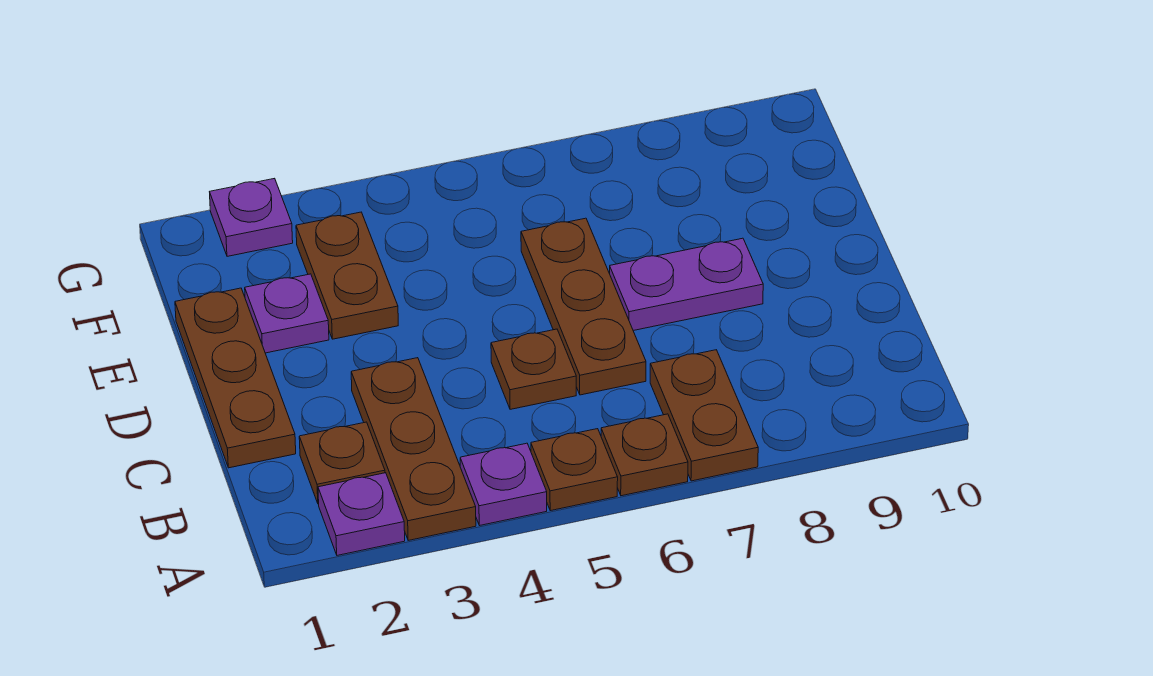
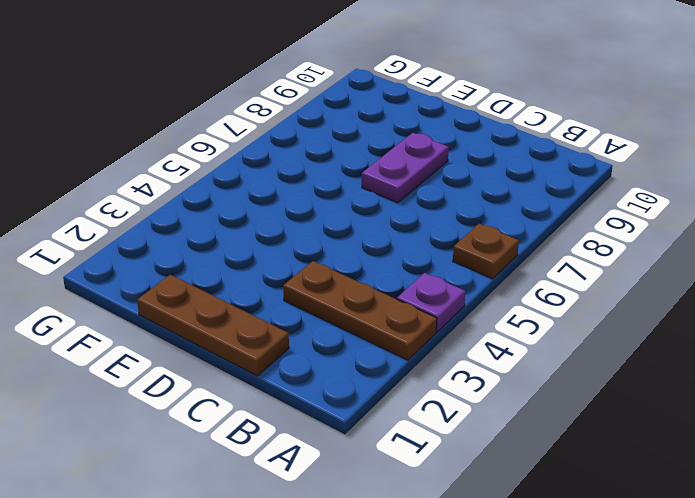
none -> purple plate A2 level 1
none -> brown plate A5 level 1
none -> brown plate A7:B7 level 1

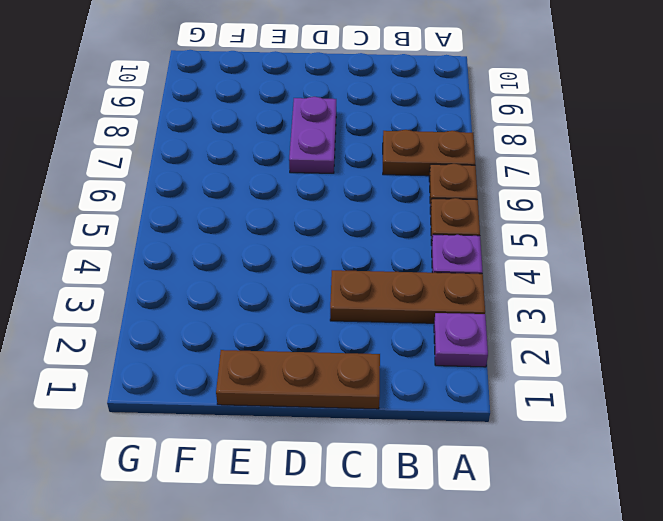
none -> brown plate B2 level 1
none -> brown plate C5 level 1
none -> brown plate C6:E6 level 1

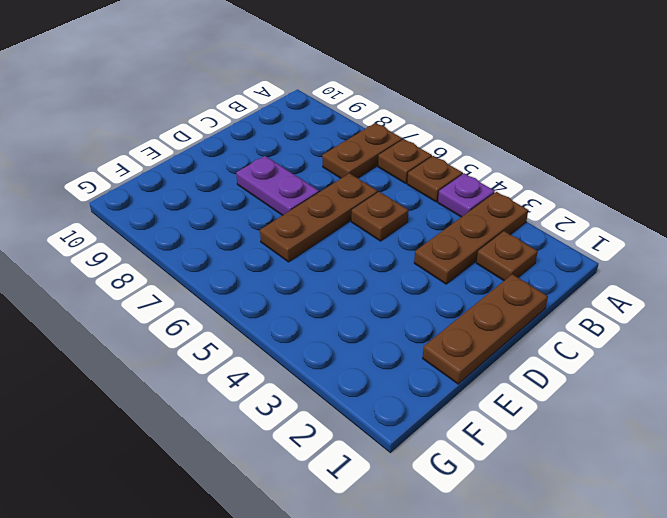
none -> purple plate A2 level 1
none -> purple plate E2 level 1
none -> brown plate E3:F3 level 1

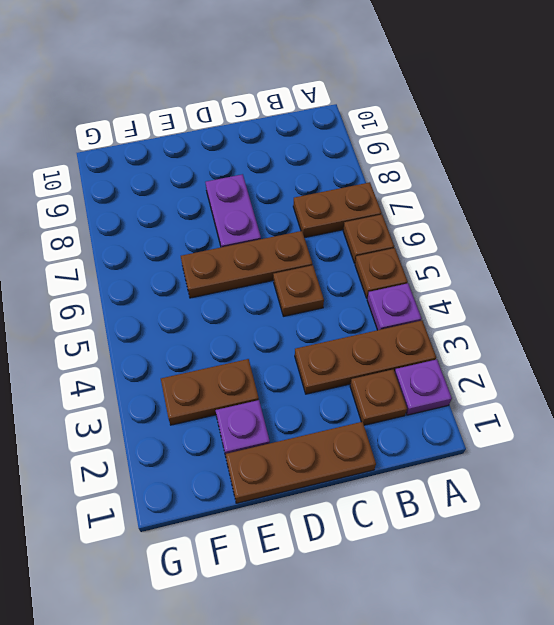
none -> purple plate G2 level 1

